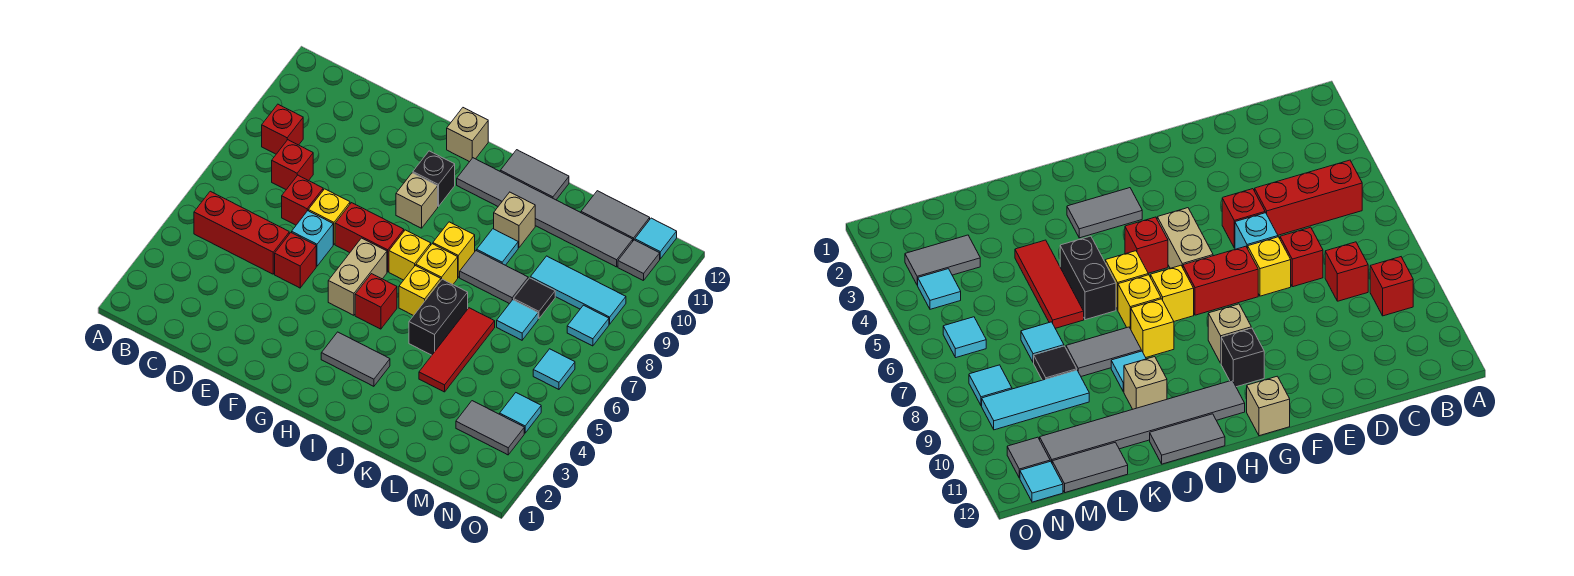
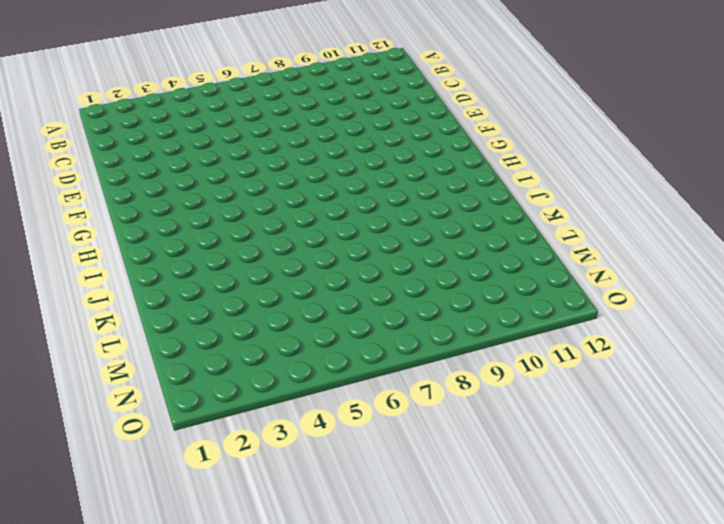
none -> red brick B5:D5 level 1
none -> red brick B9 level 1
none -> red brick C8 level 1
none -> red brick D7 level 1

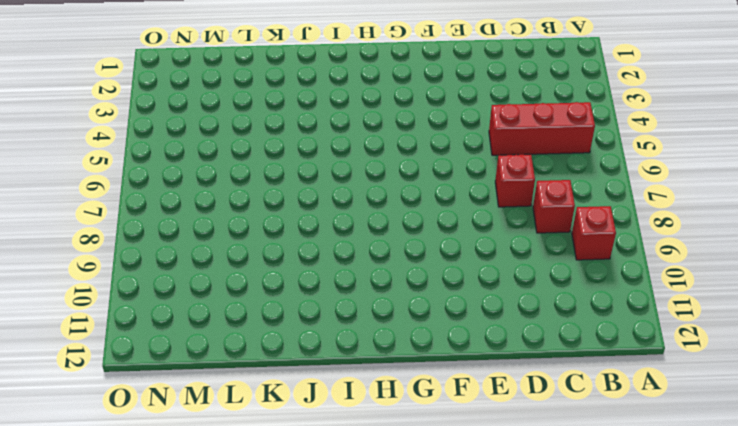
none -> red brick E5 level 1
none -> cyan brick E6 level 1
none -> yellow brick E7 level 1
none -> red brick F7:G7 level 1

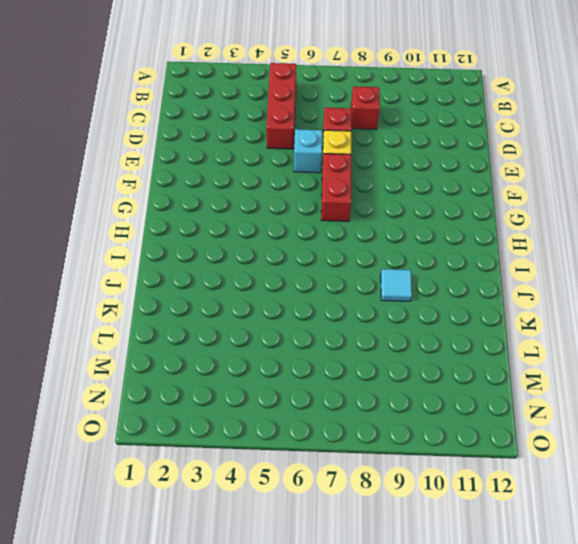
none -> red brick B9 level 1
none -> red brick E5 level 1
none -> tan brick G5:G6 level 1
none -> tan brick G9 level 1

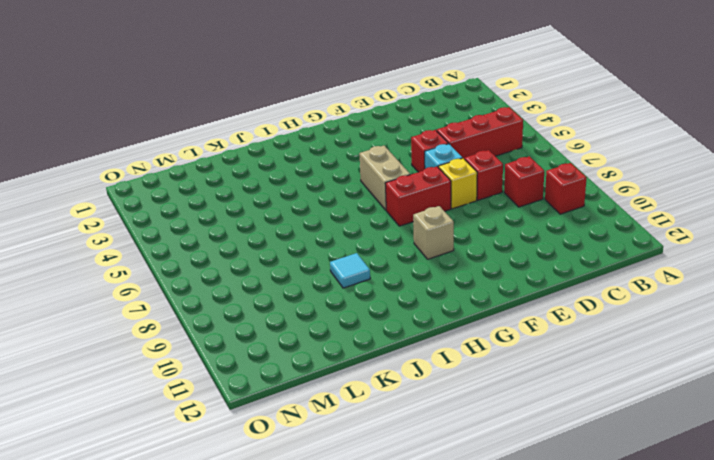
none -> black brick G10 level 1
none -> tan brick G12 level 1
none -> grey tile H3:I3 level 1
none -> red brick H5 level 1

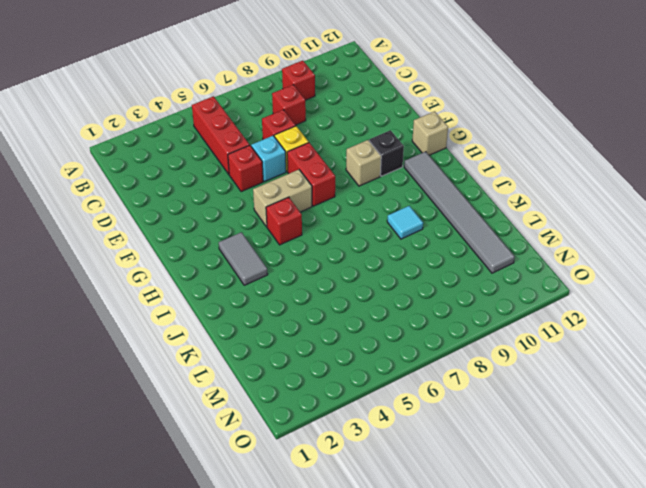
none -> yellow brick H7 level 1
none -> yellow brick I6 level 1
none -> yellow brick I7 level 1
none -> yellow brick I8 level 1

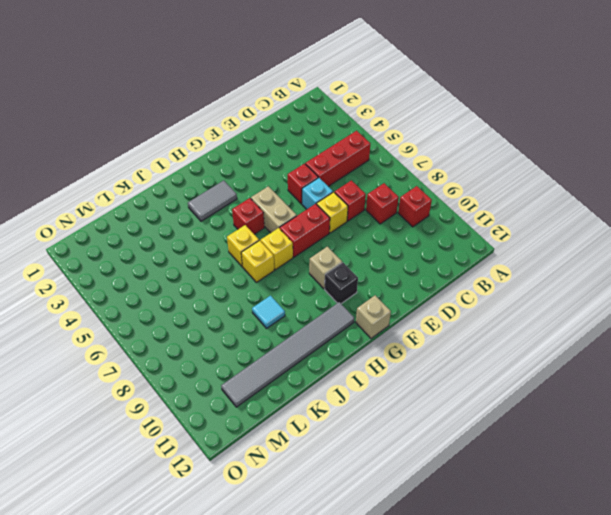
none -> yellow brick I8 level 1
none -> grey tile I12:J12 level 1
none -> black brick J5:J6 level 1
none -> grey tile J8:K8 level 1

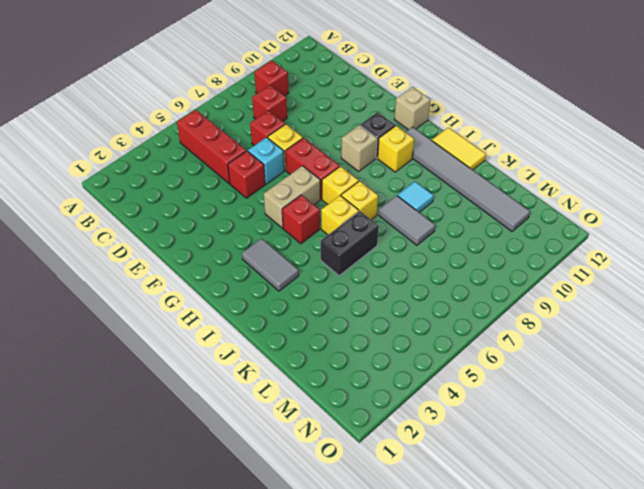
yellow brick H10 level 1 -> yellow brick I8 level 1
yellow tile I12:J12 level 1 -> grey tile I12:J12 level 1
none -> tan brick J10 level 1
none -> red tile K4:K6 level 1
none -> cyan tile L7 level 1
none -> black tile L8 level 1

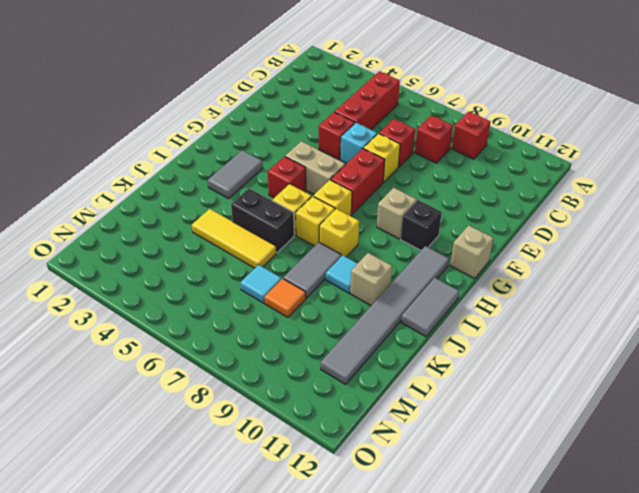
yellow tile K4:K6 level 1 -> red tile K4:K6 level 1
orange tile L8 level 1 -> black tile L8 level 1
none -> cyan tile L9:N9 level 1
none -> grey tile L12:M12 level 1
none -> grey tile M3:N3 level 1
none -> cyan tile N4 level 1

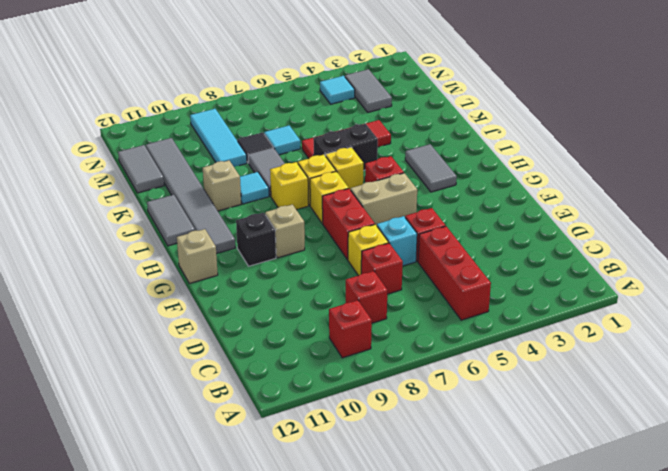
none -> cyan tile N6 level 1
none -> cyan tile N8 level 1
none -> grey tile N11 level 1
none -> cyan tile N12 level 1

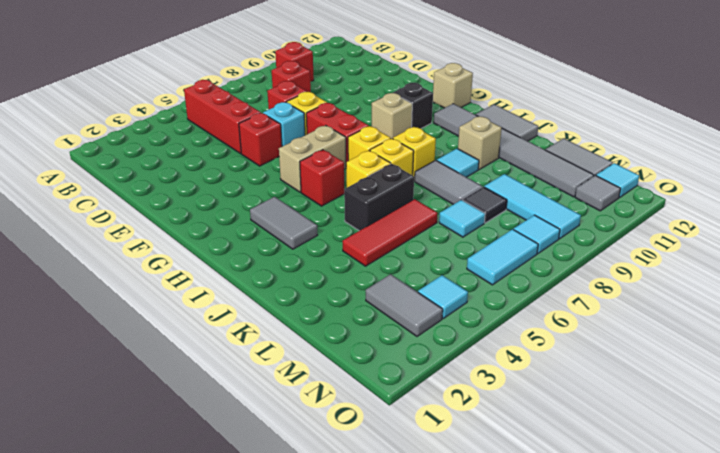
cyan tile N6:N7 level 1 -> cyan tile N6 level 1

